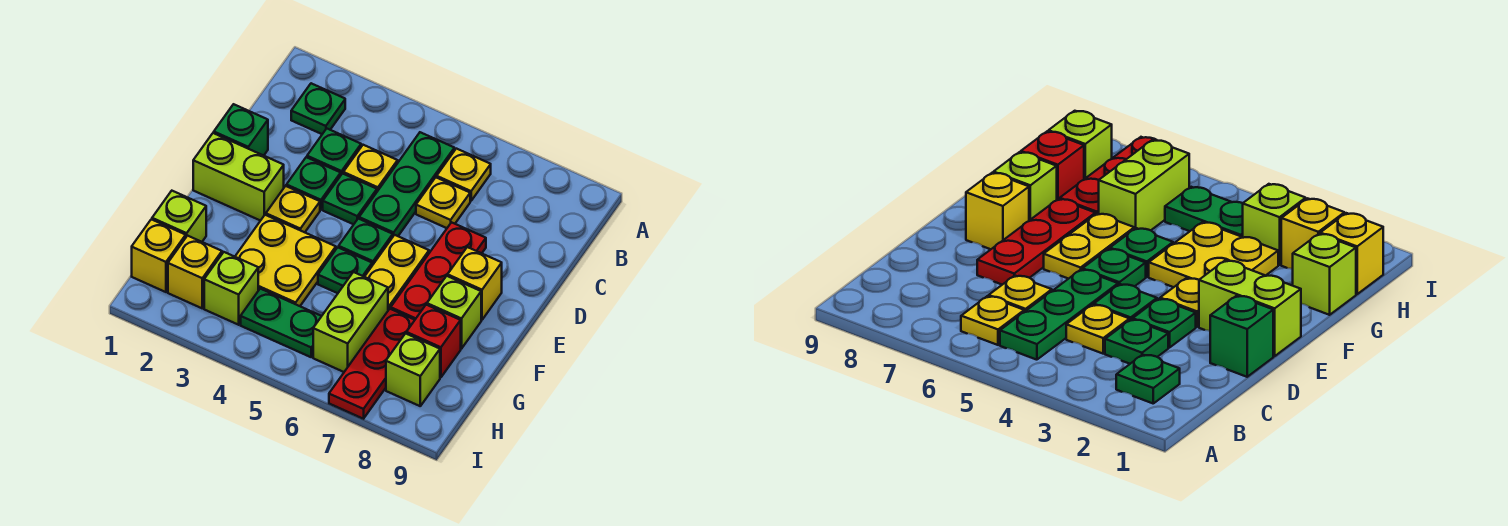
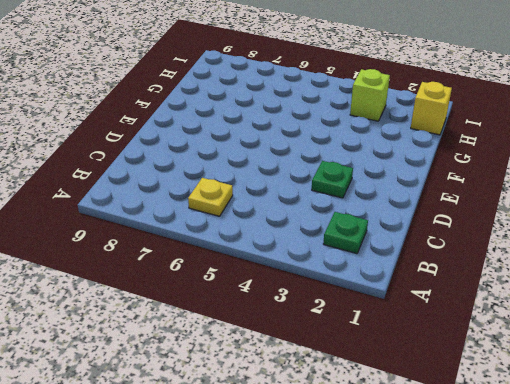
none -> green plate B5:D5 level 1
none -> green plate C3 level 1
none -> yellow plate C4 level 1

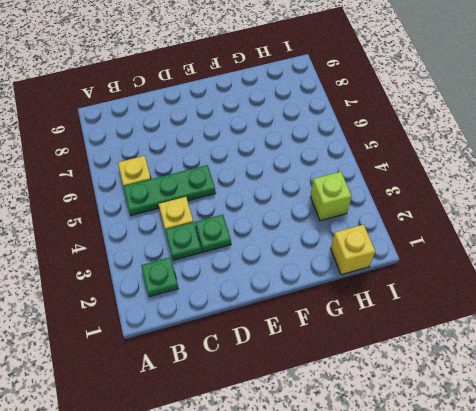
none -> yellow plate C6 level 1
none -> green brick D1 level 1
none -> green plate D4 level 1

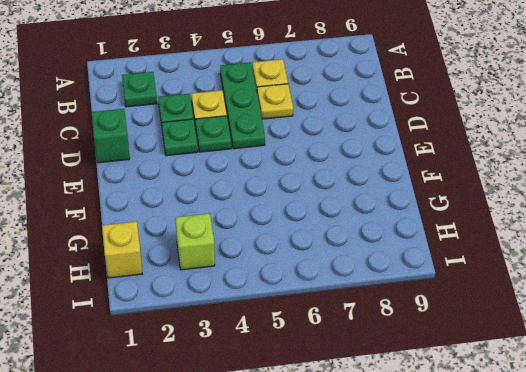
none -> red plate D7:F7 level 1
none -> lime brick E1:E2 level 1
none -> yellow plate E3 level 1

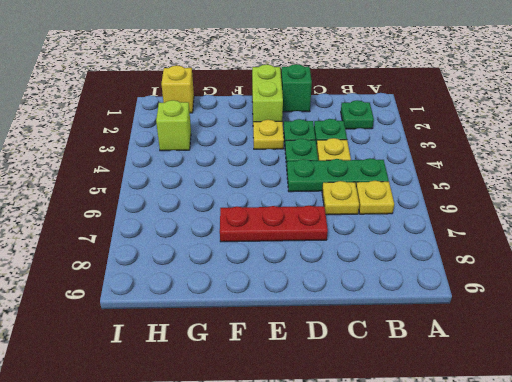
none -> green plate E5 level 1
none -> yellow plate E6:F6 level 1
none -> yellow brick E8 level 1

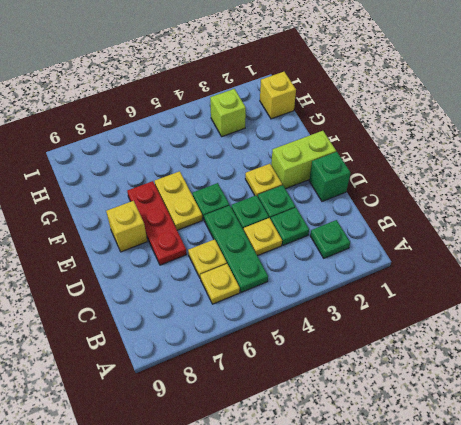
none -> yellow plate F3:G4 level 1
none -> green plate F5 level 1
none -> lime brick F8 level 1

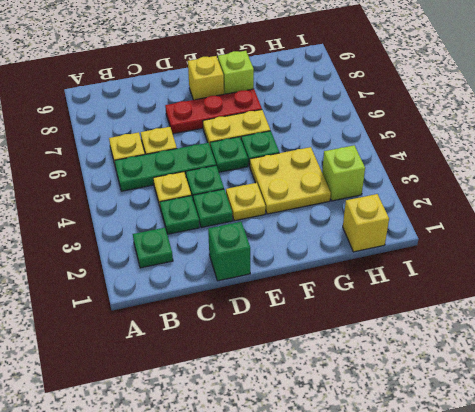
none -> lime brick E1:E2 level 1
none -> lime brick G1 level 1
none -> lime brick G6:H6 level 1

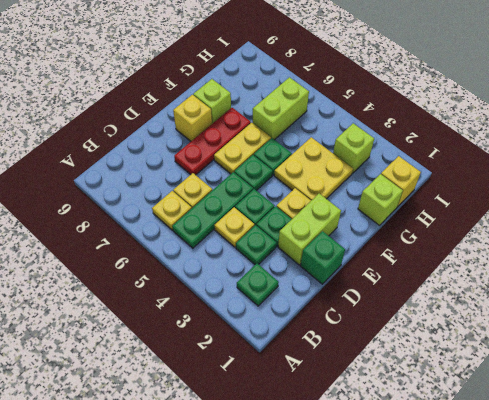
lime brick D2:E2 level 1 -> lime brick E1:E2 level 1
none -> red plate G7:I7 level 1
none -> red brick G8 level 1
none -> yellow brick H2 level 1

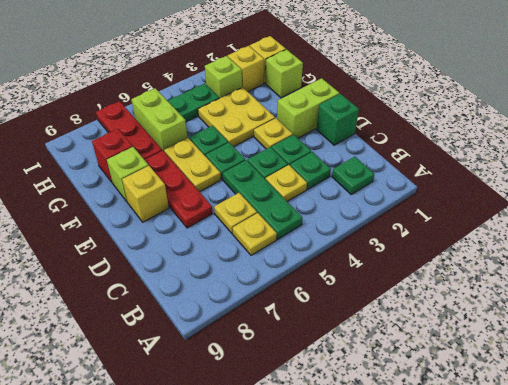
none -> lime brick H8 level 1

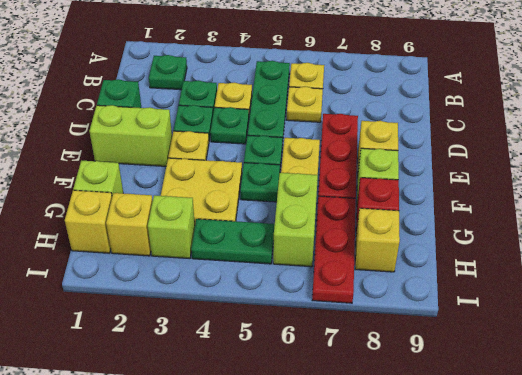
yellow brick H8 level 1 -> lime brick H8 level 1

